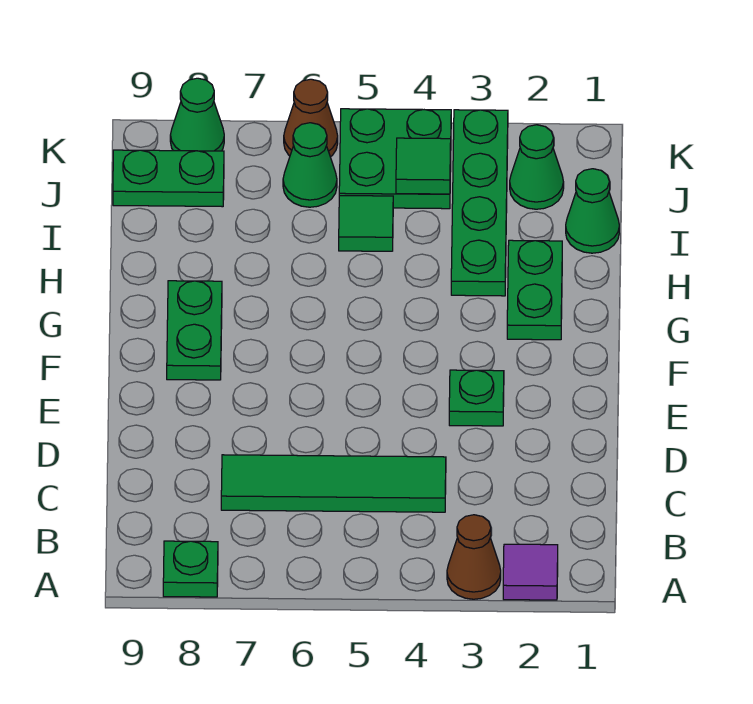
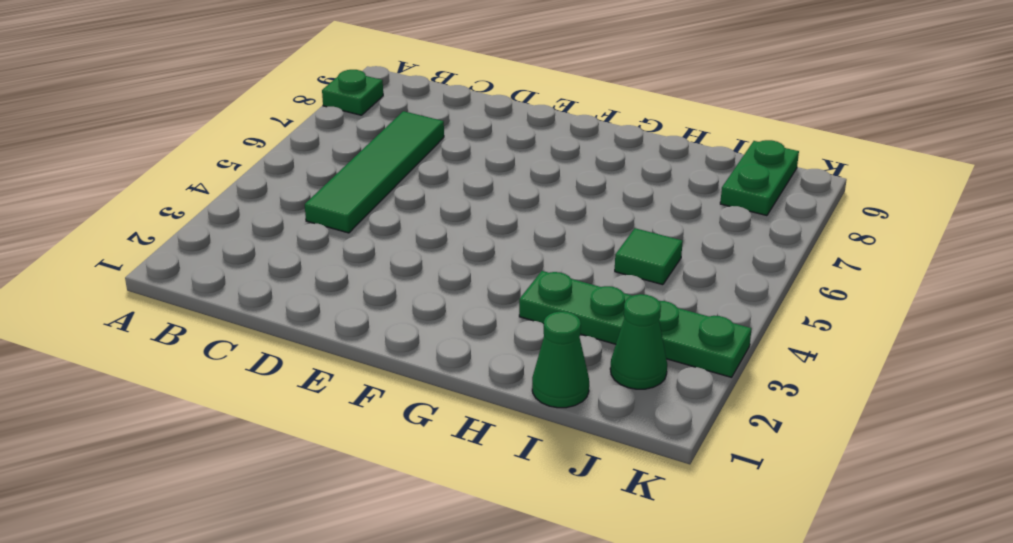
none -> purple tile A2 level 1
none -> brown cone A3 level 1
none -> green plate E3 level 1

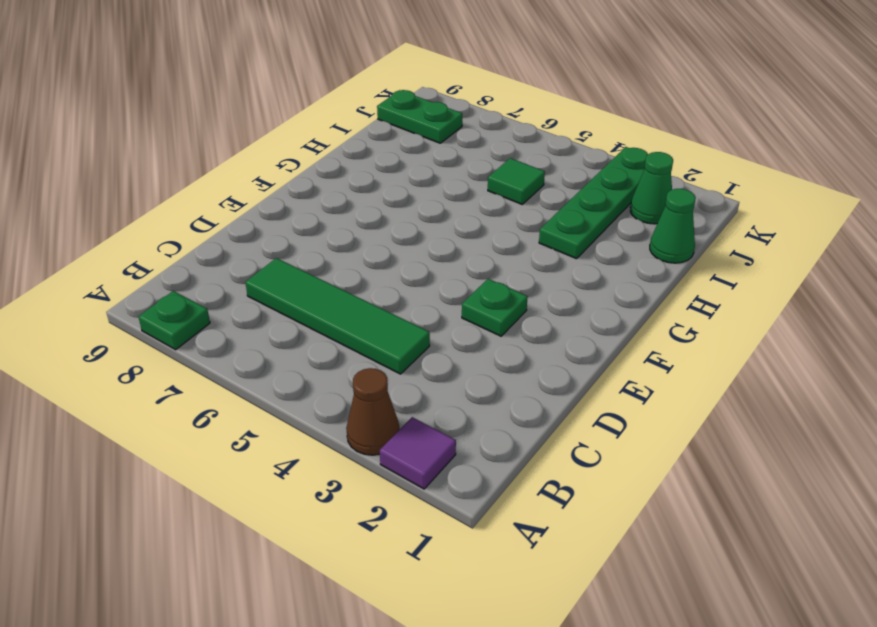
none -> green plate F8:G8 level 1
none -> green plate G2:H2 level 1
none -> green plate J4:K5 level 1

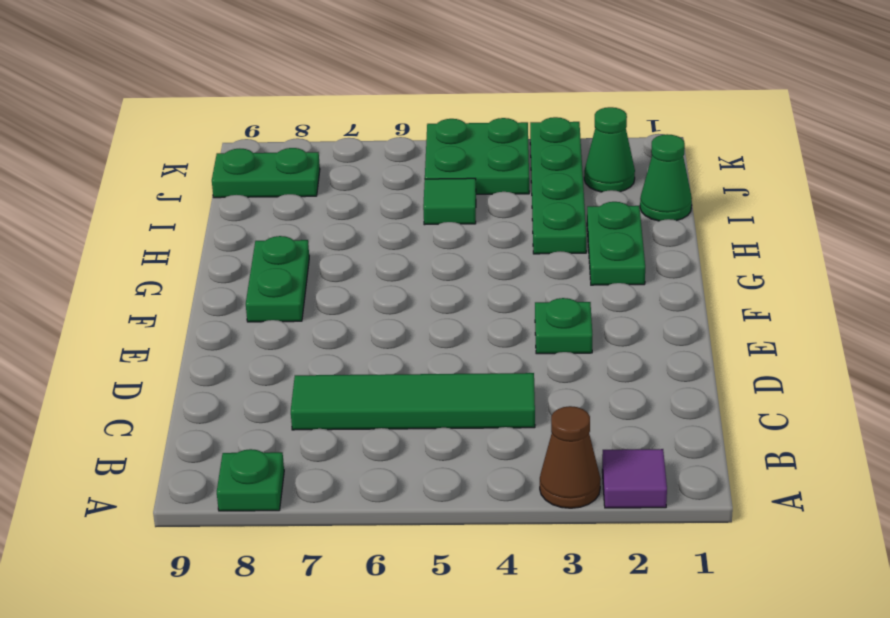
none -> green cone J6 level 1
none -> brown cone K6 level 1
none -> green cone K8 level 1

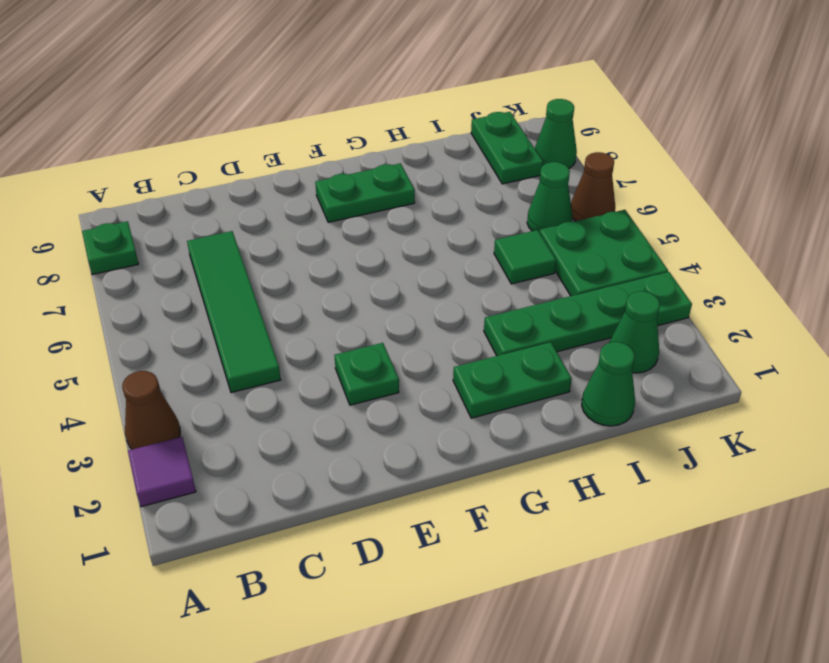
none -> green tile J4 level 2

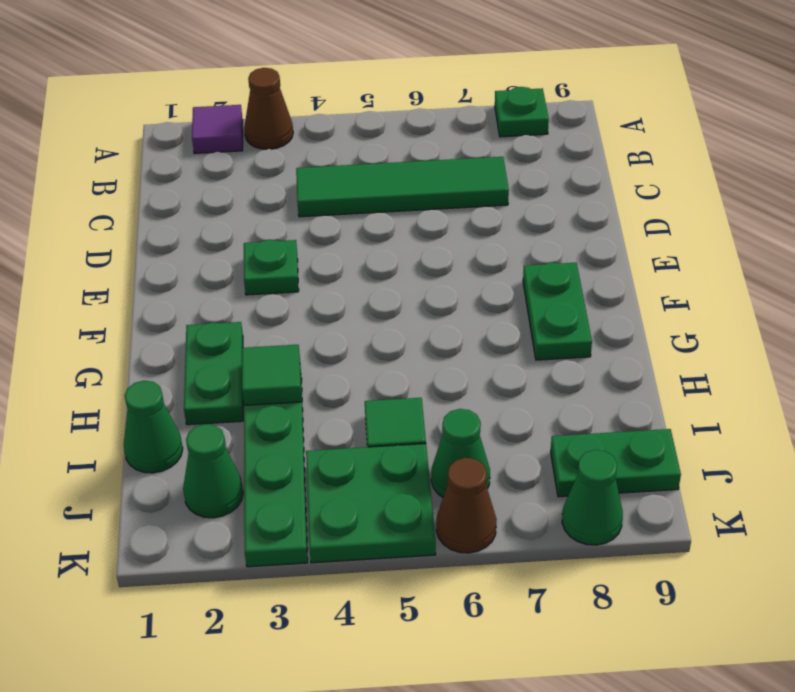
green tile H3 level 2 -> green tile J4 level 2

